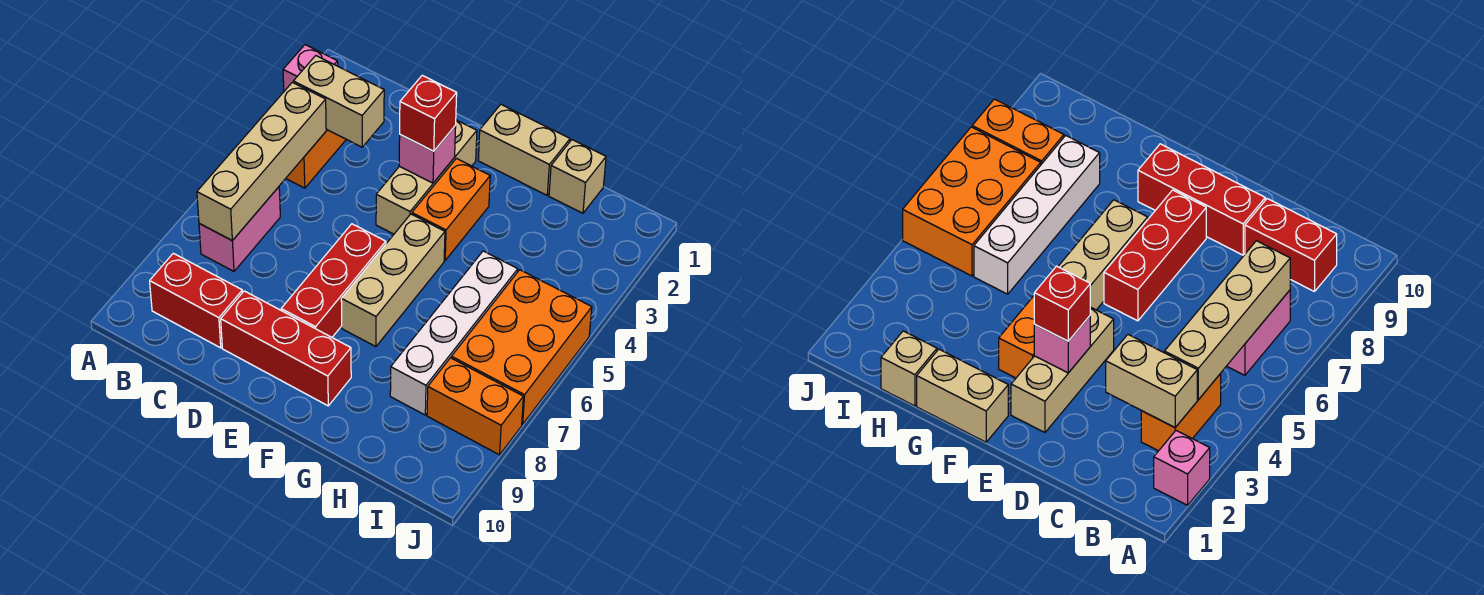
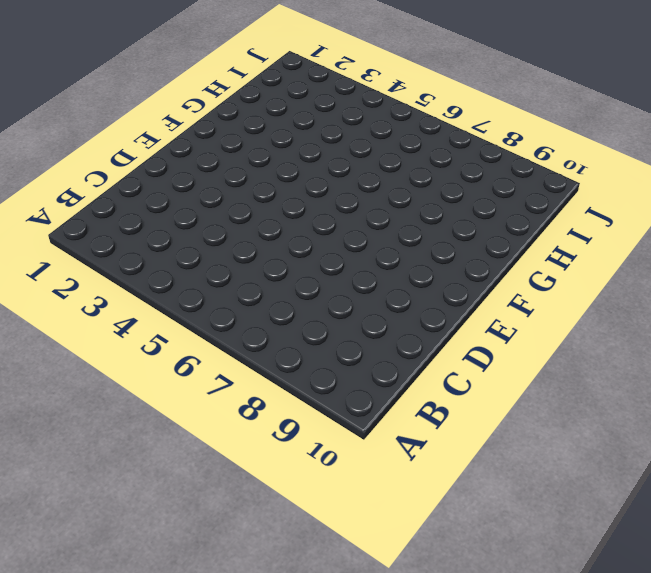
none -> pink brick A2 level 1
none -> orange brick B3:B4 level 1
none -> pink brick B6:B7 level 1

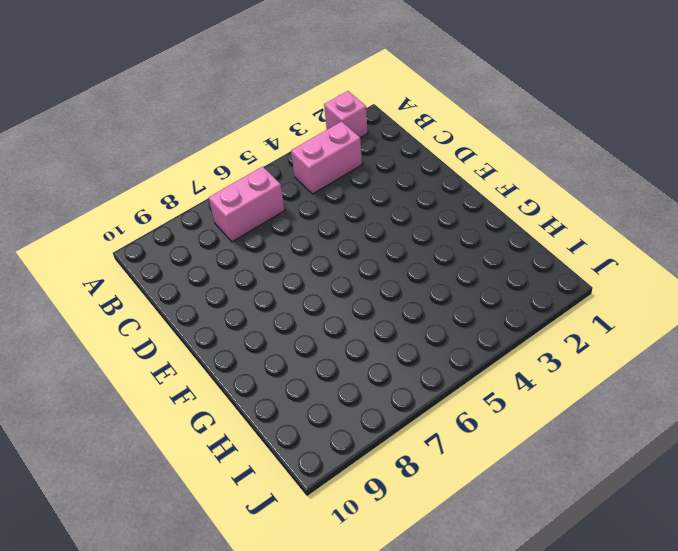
pink brick B3:B4 level 1 -> orange brick B3:B4 level 1
none -> red brick B9:C9 level 1
none -> red brick D9:F9 level 1
none -> tan brick E2:E4 level 1

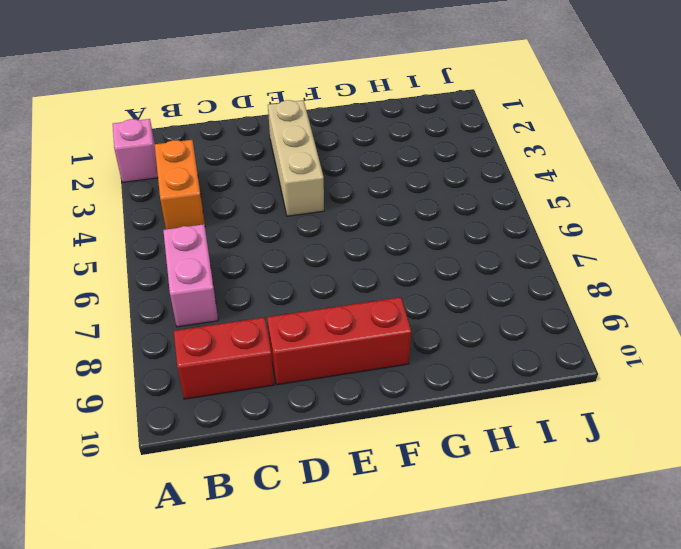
none -> red brick E6:E8 level 1
none -> tan brick F1:G1 level 1
none -> orange brick F3:F4 level 1

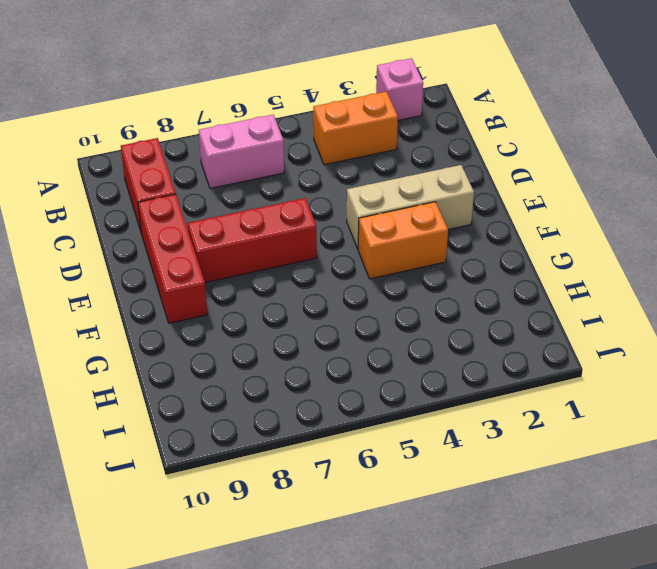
none -> tan brick F1:G1 level 1
none -> tan brick F5:F7 level 1
none -> tan brick H1 level 1

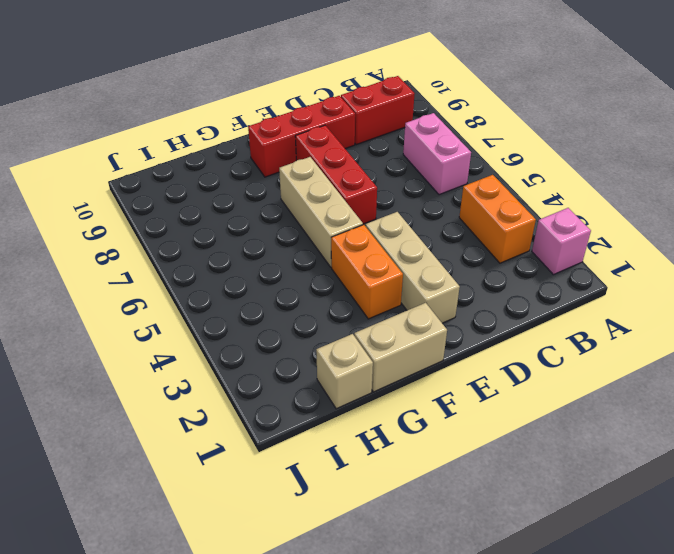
none -> white brick H5:H8 level 1
none -> orange brick I5:J7 level 1
none -> orange brick I8:J8 level 1

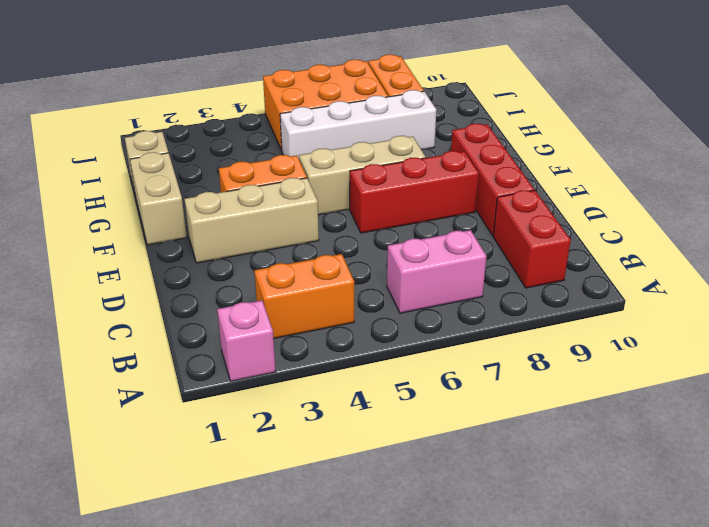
none -> tan brick B3:C3 level 2
none -> tan brick B4:B7 level 2
none -> pink brick E3 level 2

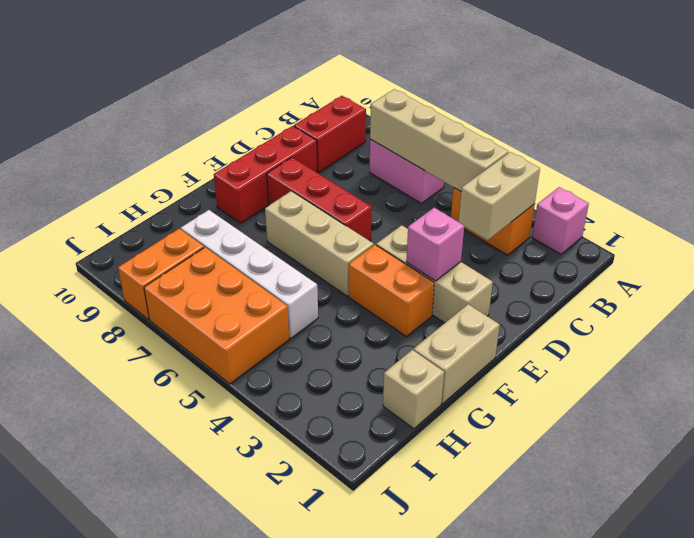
none -> red brick E3 level 3

